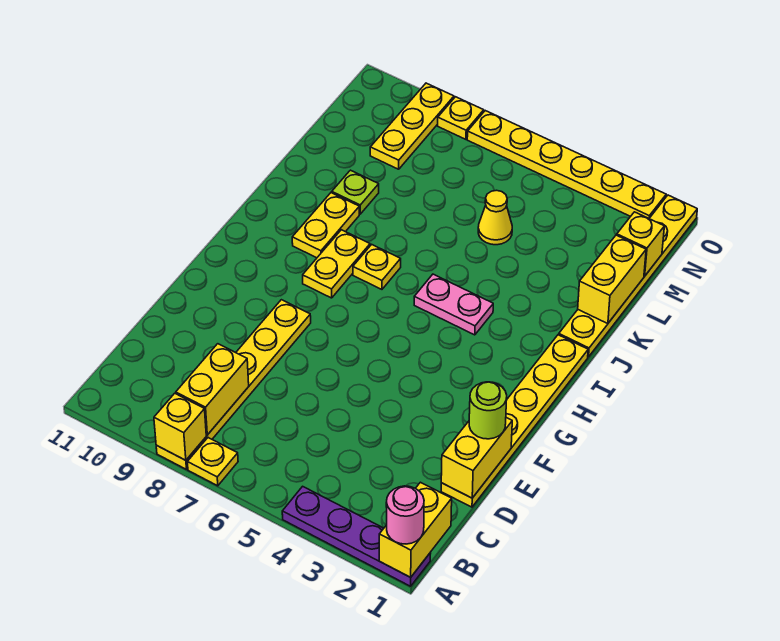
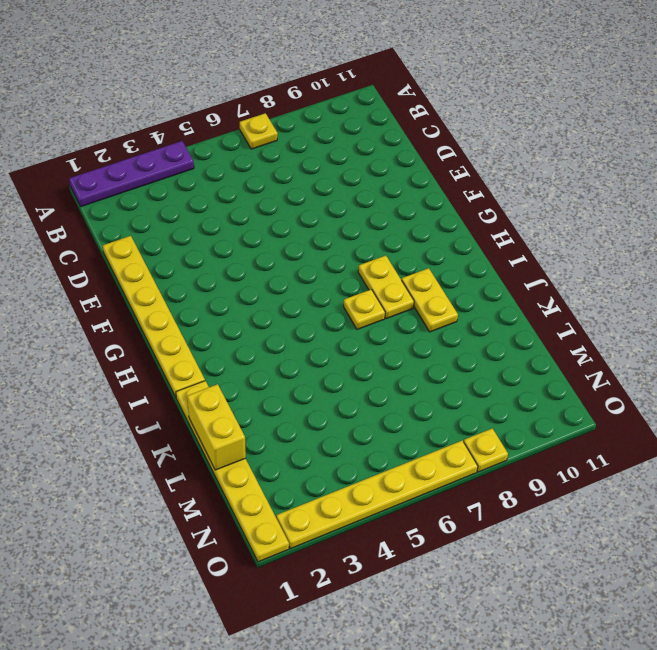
none -> yellow plate A8:F8 level 1
none -> pink plate I4:I5 level 1
none -> lime plate K9 level 1

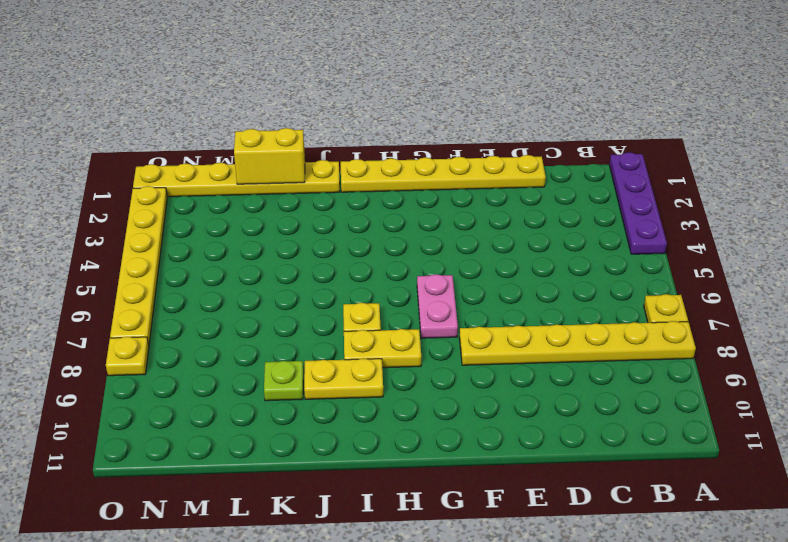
pink plate G6:G7 level 1 -> pink plate I4:I5 level 1
none -> yellow cone L5 level 1
none -> yellow plate M9:O9 level 1
none -> yellow brick A1:B1 level 2

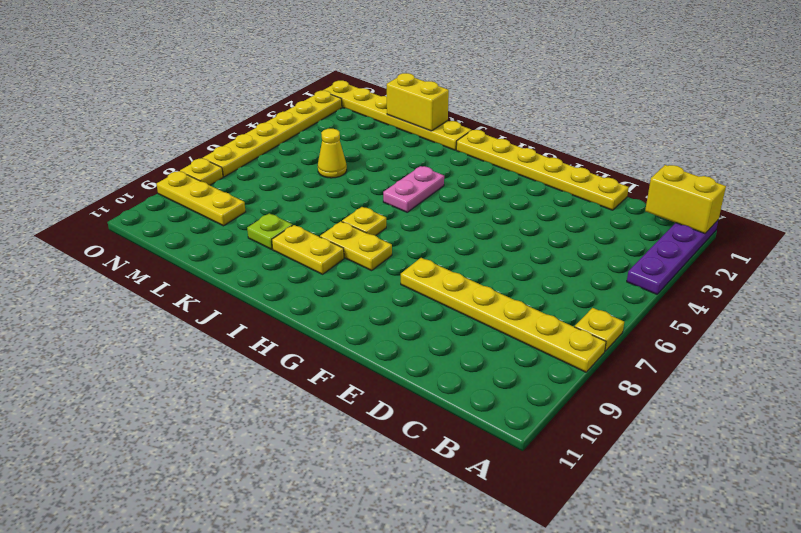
none -> yellow brick A8 level 2
none -> yellow brick B8:C8 level 2
none -> yellow brick D1:E1 level 2

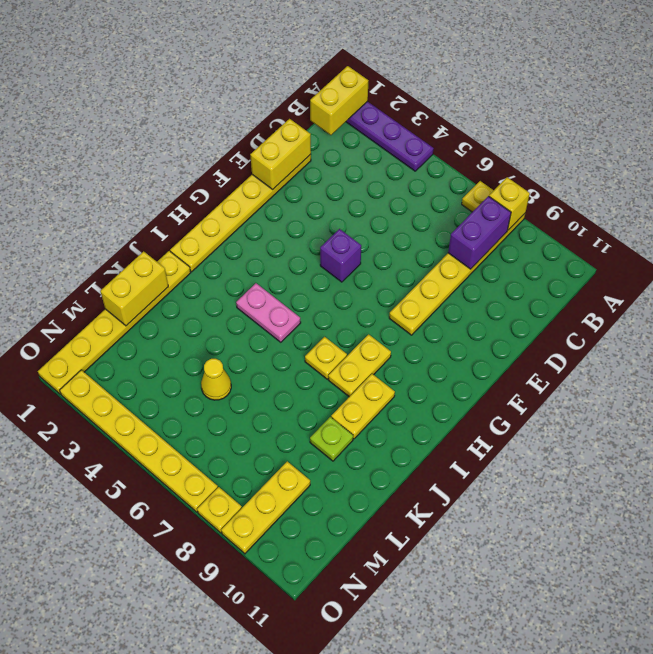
purple brick B8:C8 level 2 -> yellow brick B8:C8 level 2
purple brick F5 level 1 -> none
none -> yellow brick M1 level 2
none -> pink round brick A1 level 3
none -> lime round brick E1 level 3

